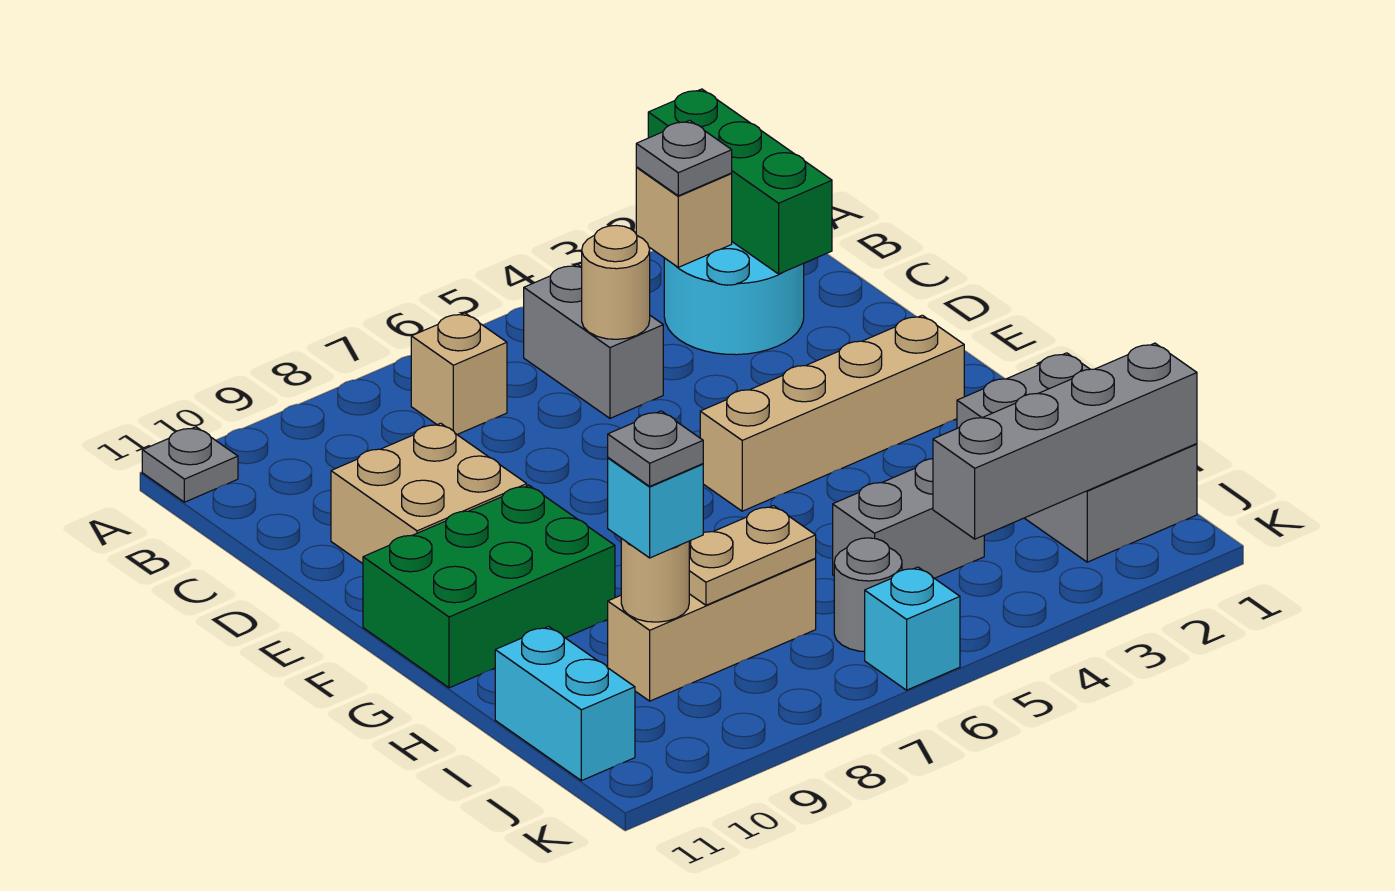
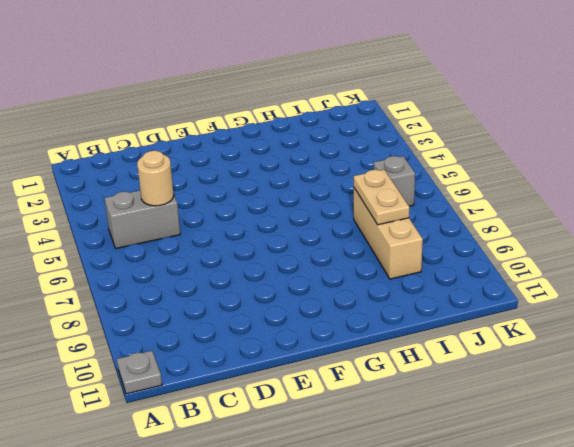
grey brick J6 level 1 -> grey round brick J6 level 1
none -> cyan round brick B2:C3 level 1
none -> tan brick B7 level 1
none -> tan brick D9:E10 level 1

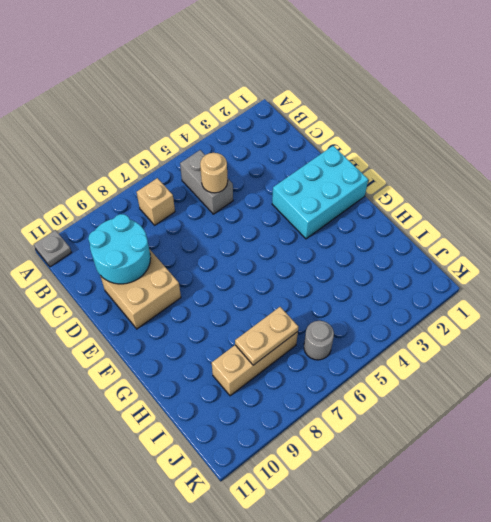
cyan round brick C9:D10 level 2 -> cyan round brick B2:C3 level 1
cyan brick E1:F3 level 1 -> tan brick F2:F5 level 1
none -> green brick F9:G11 level 1
none -> grey brick H1:J2 level 1
none -> grey brick I4:I5 level 1

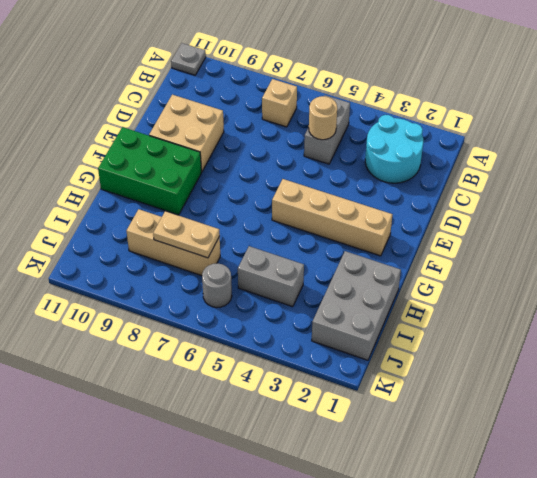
none -> cyan brick I11:J11 level 1
none -> cyan brick K6 level 1
none -> green brick A2:C2 level 2

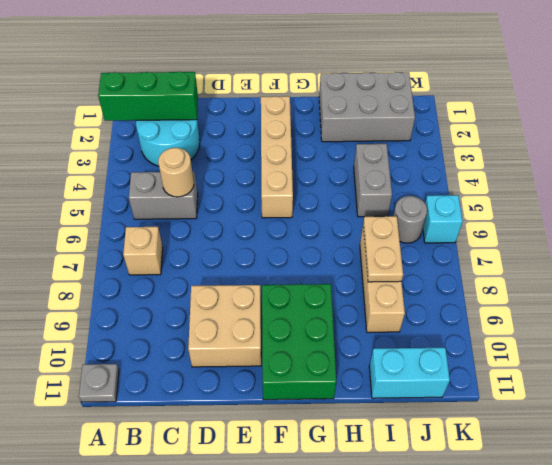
none -> tan brick B3 level 2
none -> tan round brick I9 level 2
none -> grey brick J1:J4 level 2

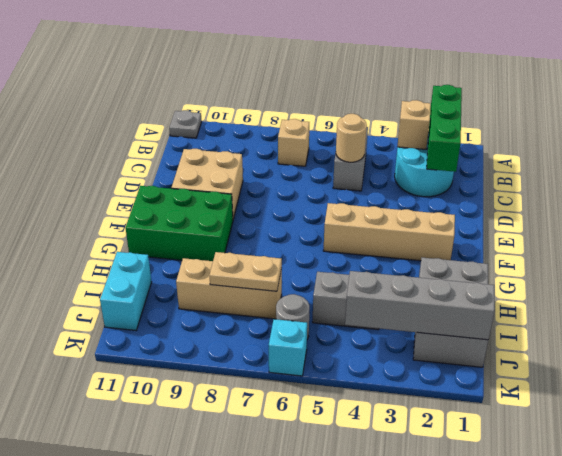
none -> tan round brick I9 level 2
none -> grey plate B3 level 3
none -> cyan brick I9 level 3

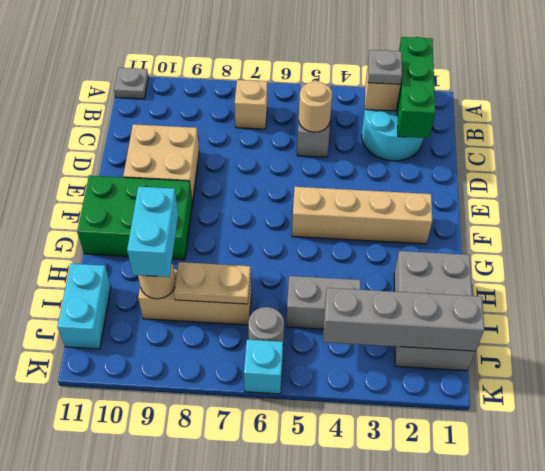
cyan brick H9:I9 level 3 -> cyan brick I9 level 3
none -> grey plate I9 level 4

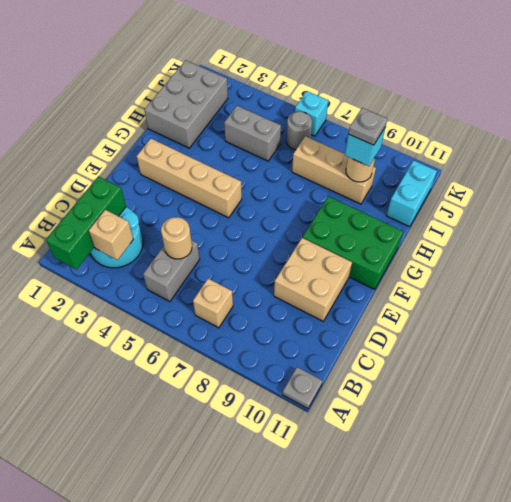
none -> tan plate I7:I8 level 2
none -> grey brick J1:J4 level 2
none -> grey plate B3 level 3

